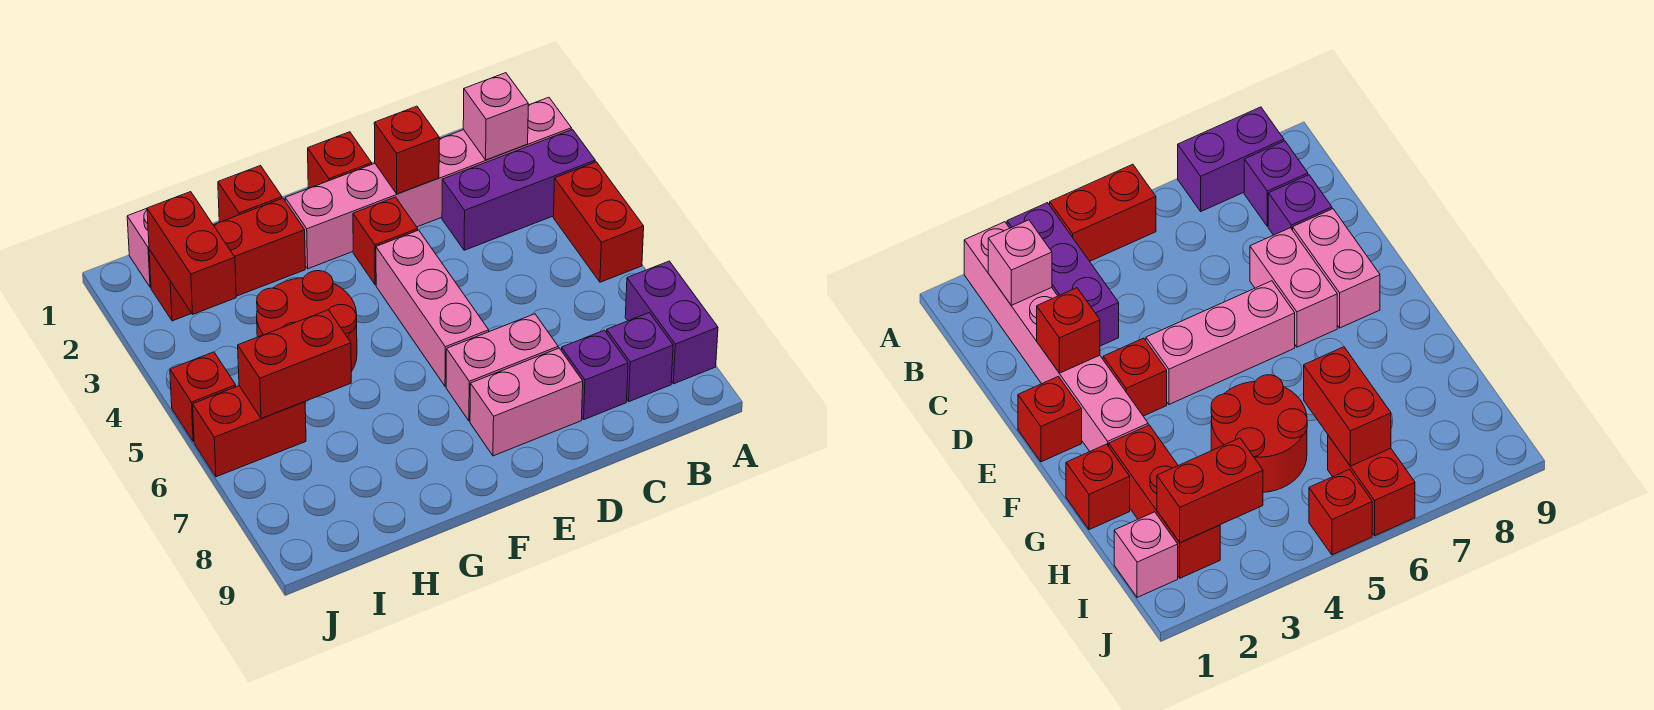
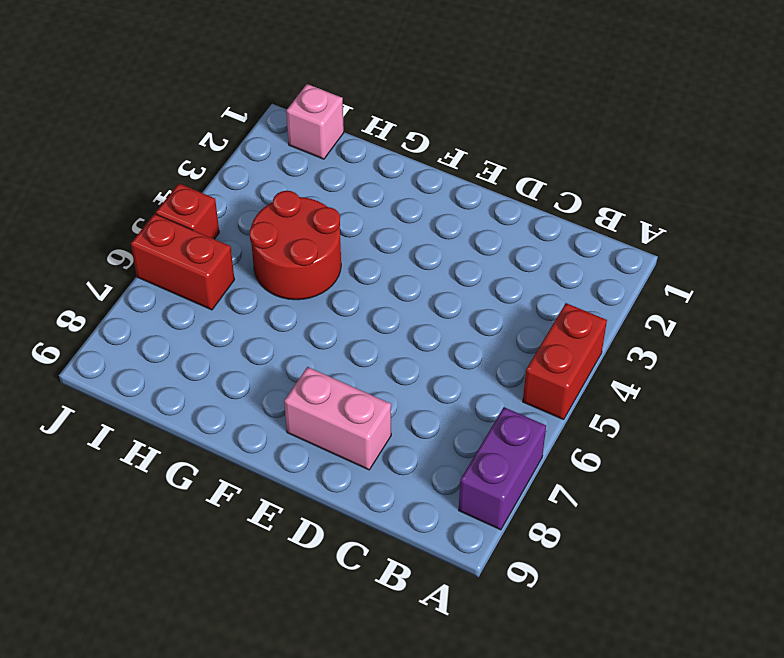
none -> pink brick A2:F2 level 1
none -> purple brick A3:C3 level 1
none -> purple brick B8 level 1

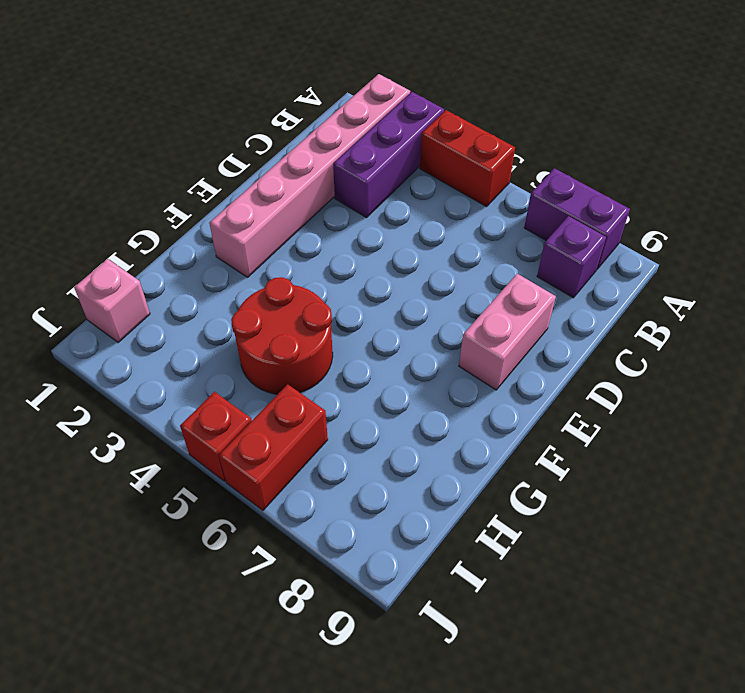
none -> purple brick C8 level 1
none -> pink brick D7:E7 level 1
none -> red brick E1 level 1

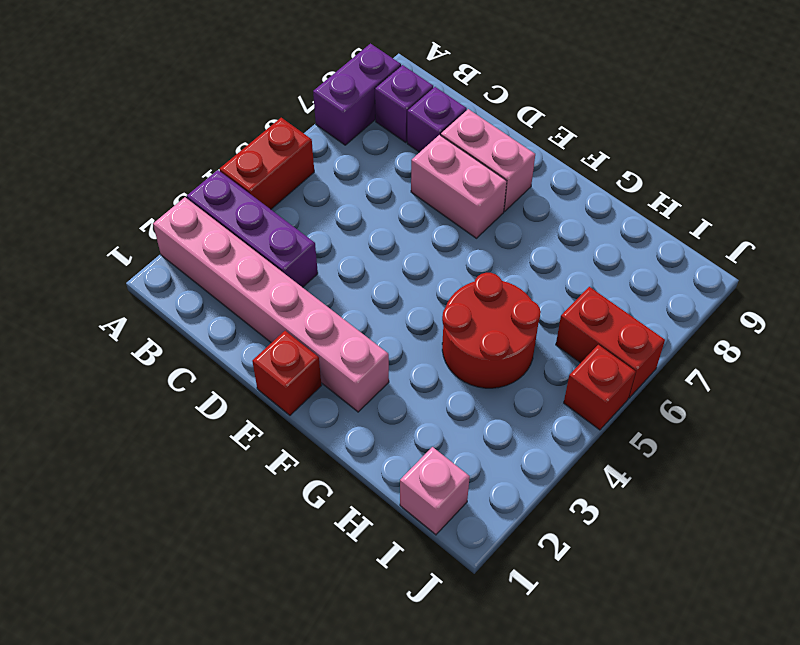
none -> red brick E3 level 1
none -> pink brick E4:E6 level 1
none -> red brick G1 level 1

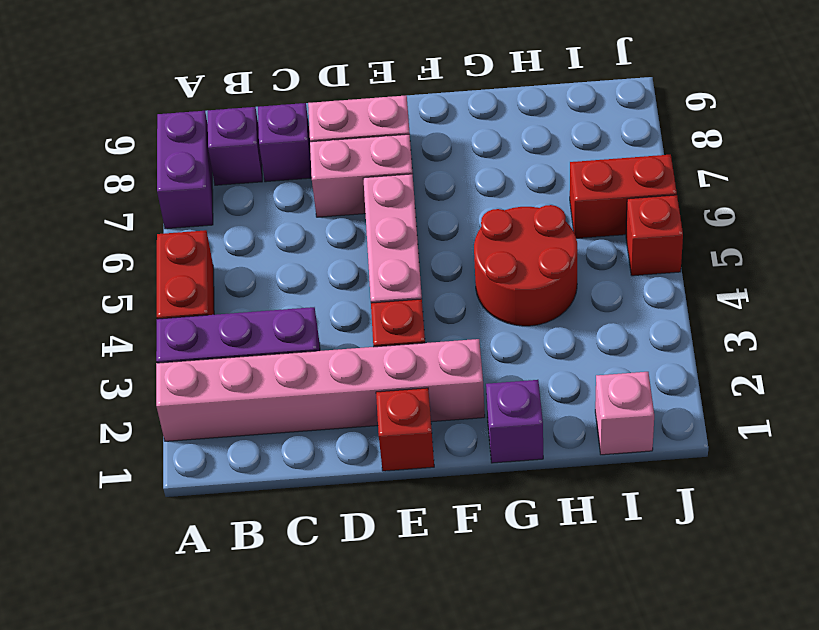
purple brick G1 level 1 -> red brick G1 level 1
none -> red brick G2:I2 level 1
none -> pink brick B2 level 2
none -> red brick D2 level 2

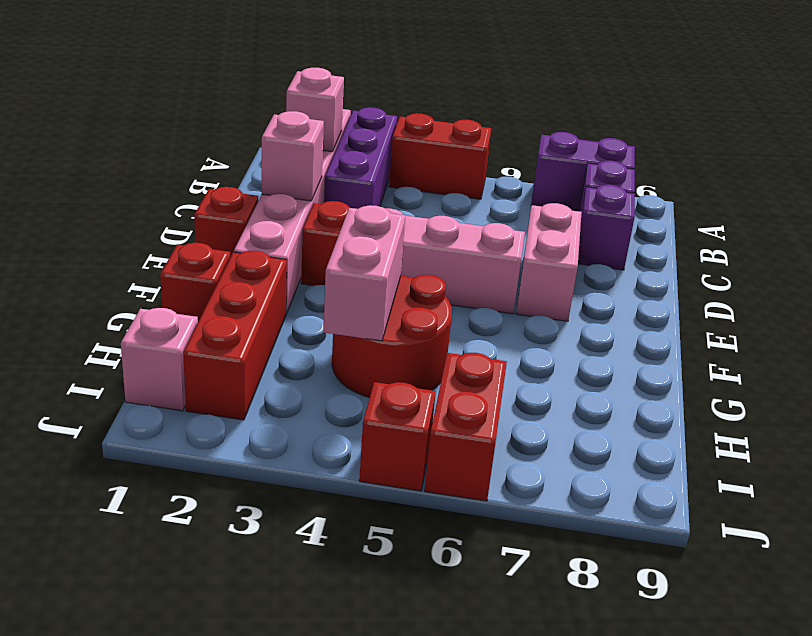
pink brick D2 level 2 -> red brick D2 level 2
pink brick G4:H4 level 2 -> pink brick D8:E8 level 1
none -> red brick H6:I6 level 2
none -> red brick I2:I3 level 2

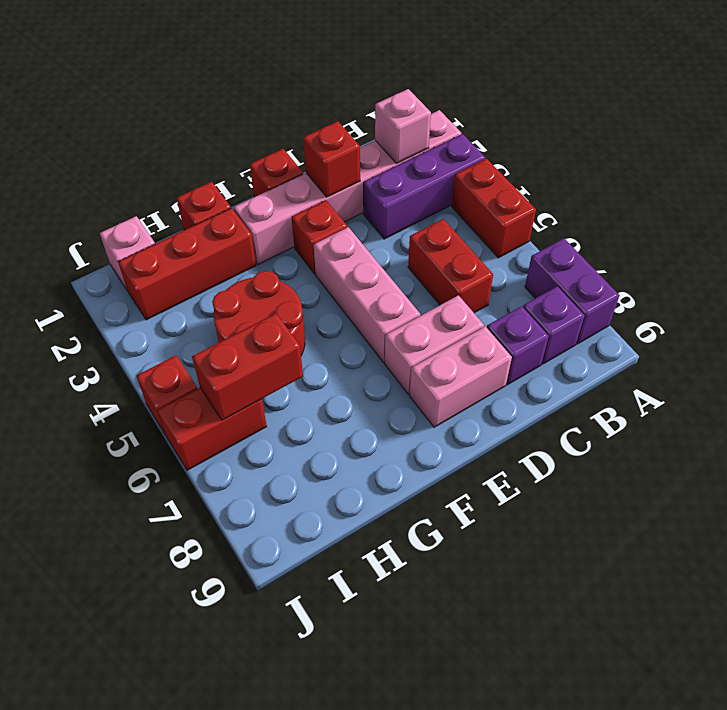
red brick C5:C6 level 1 -> red brick I2:I3 level 2

